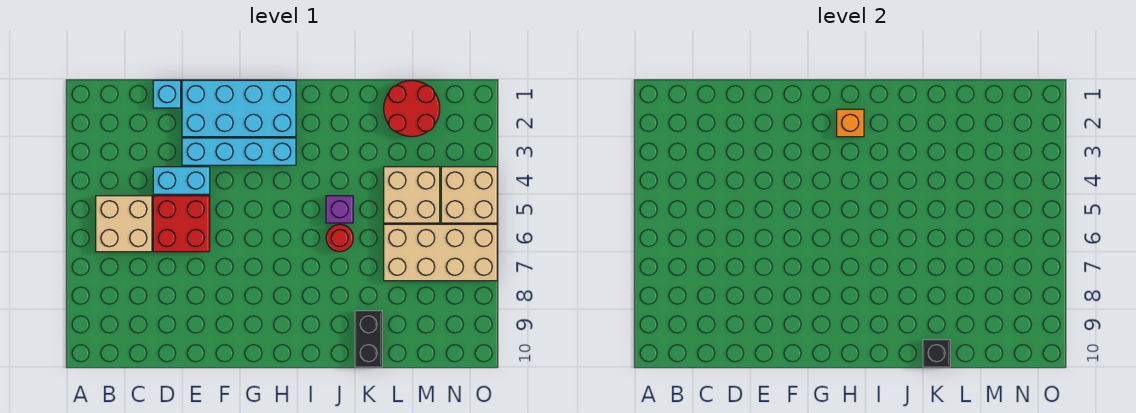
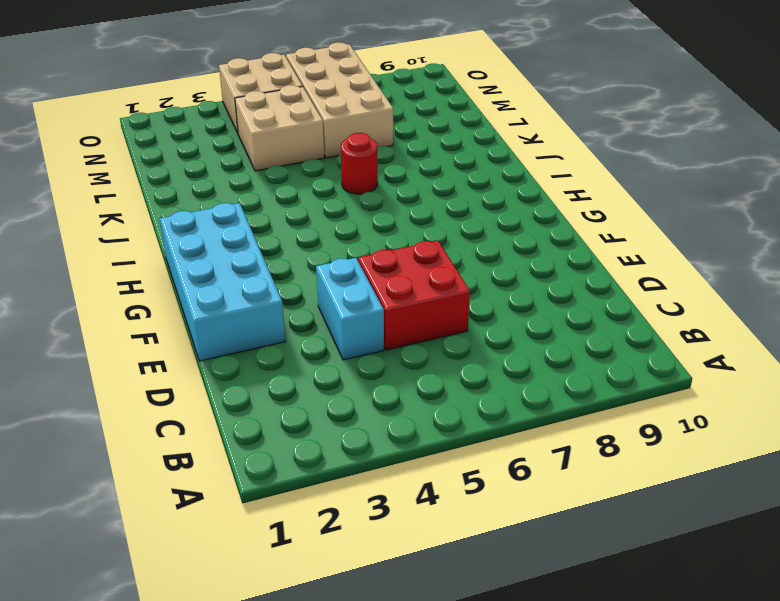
none -> tan brick B5:C6 level 1
none -> cyan brick D1 level 1
none -> cyan brick E3:H3 level 1

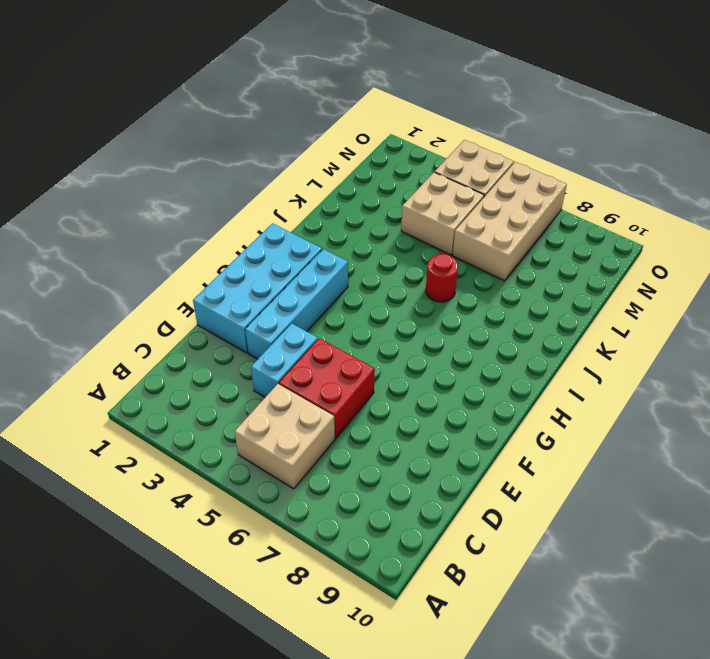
none -> cyan brick D1 level 1
none -> purple brick J5 level 1
none -> black brick K9:K10 level 1

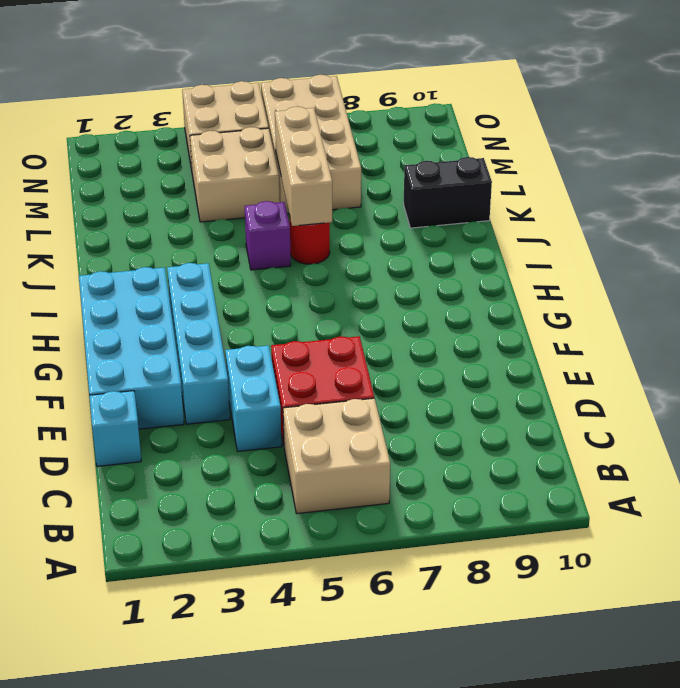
tan brick J6:L6 level 2 -> none
none -> red round brick L1:M2 level 1
none -> orange brick H2 level 2
none -> black brick K10 level 2

